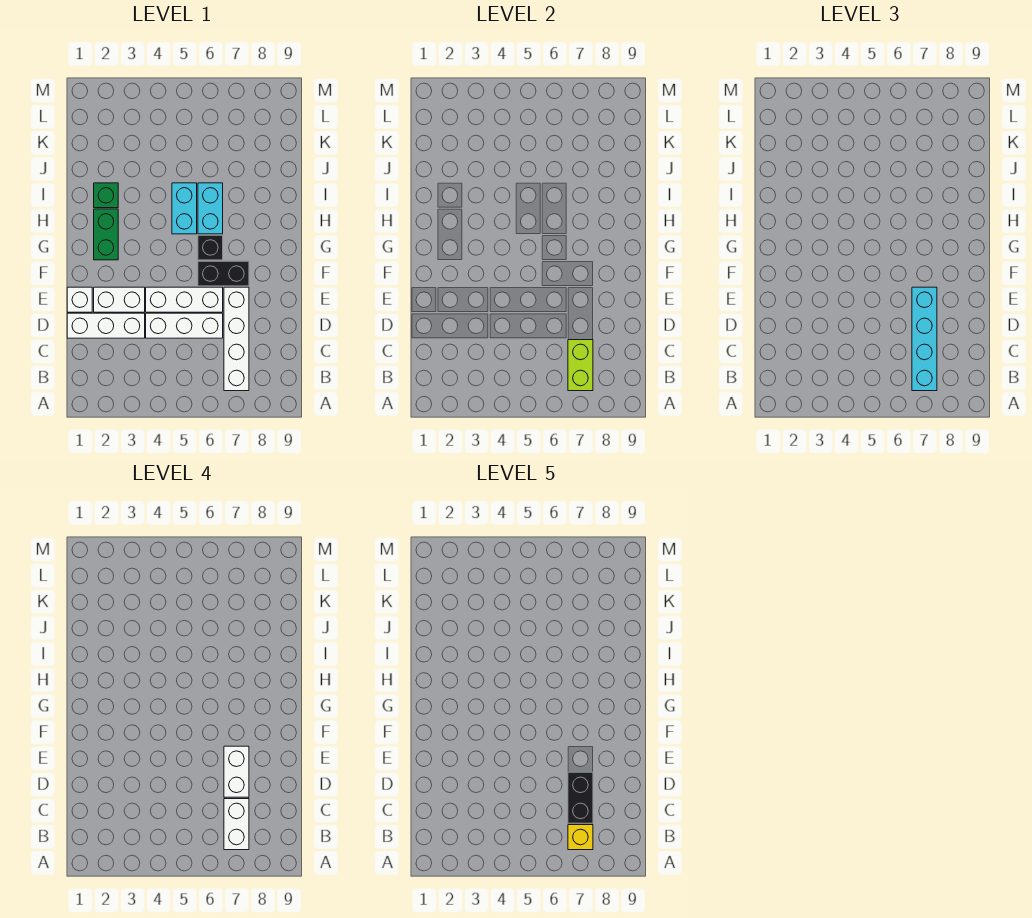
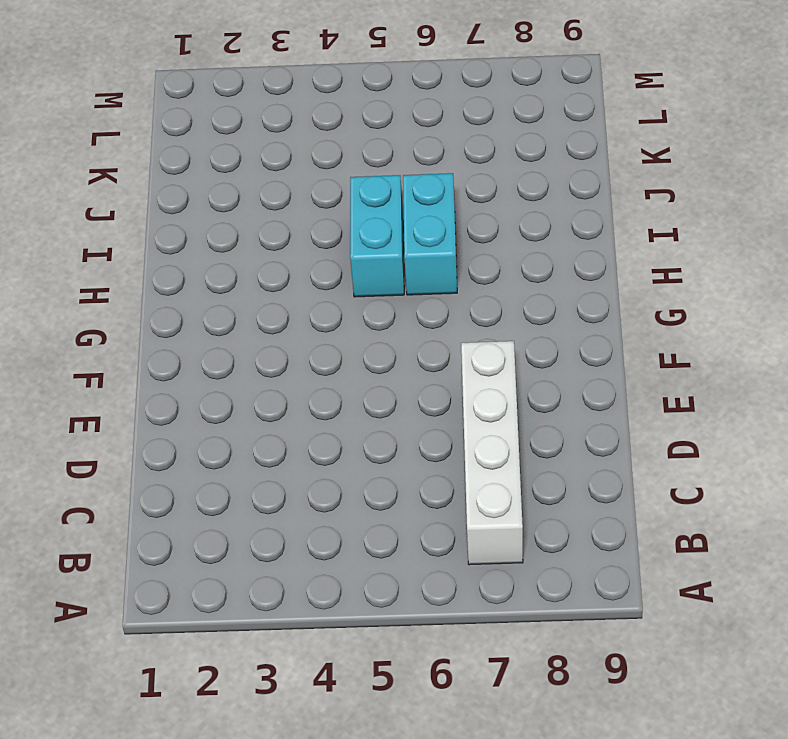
none -> white brick D1:D3 level 1
none -> white brick D4:D6 level 1
none -> white brick E1 level 1

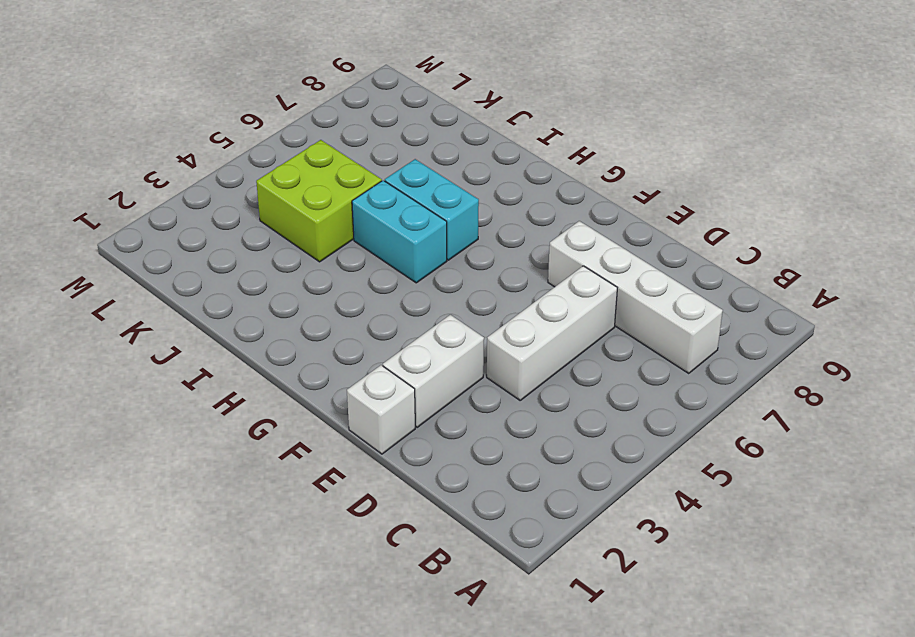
lime brick J4:K5 level 1 -> none
none -> white brick D1:D3 level 1
none -> white brick E4:E6 level 1
none -> black brick F6:F7 level 1

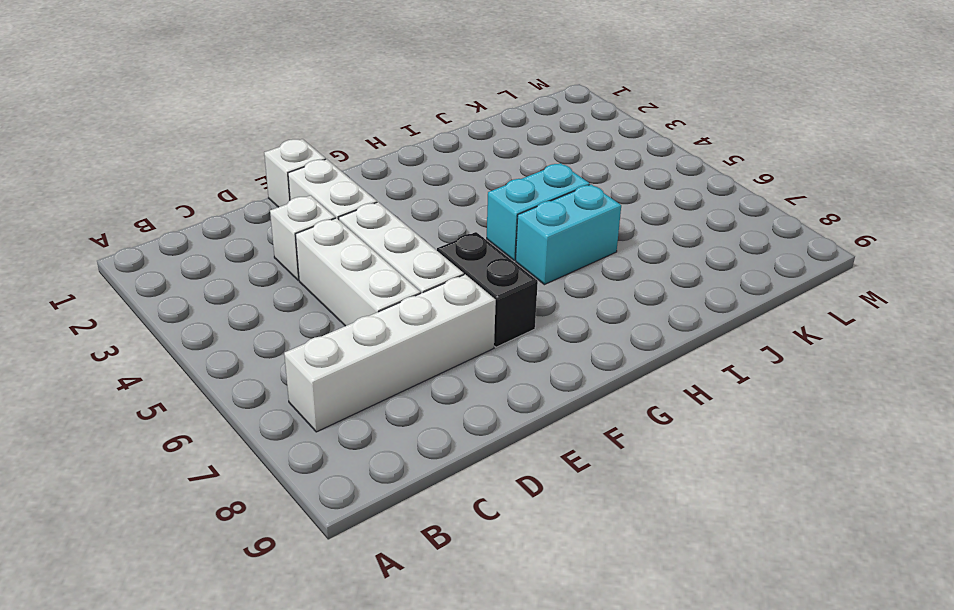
white brick D3 level 1 -> white brick D1:D3 level 1
none -> green brick G2:H2 level 1
none -> black brick G6 level 1
none -> green brick I2 level 1

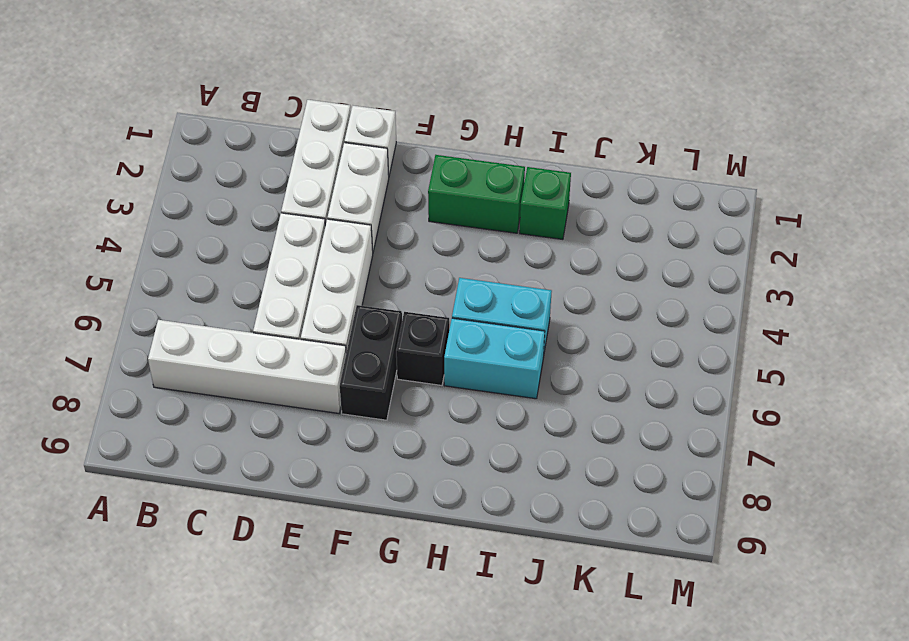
none -> lime brick B7:C7 level 2
none -> cyan brick B7:E7 level 3
none -> white brick B7:C7 level 4

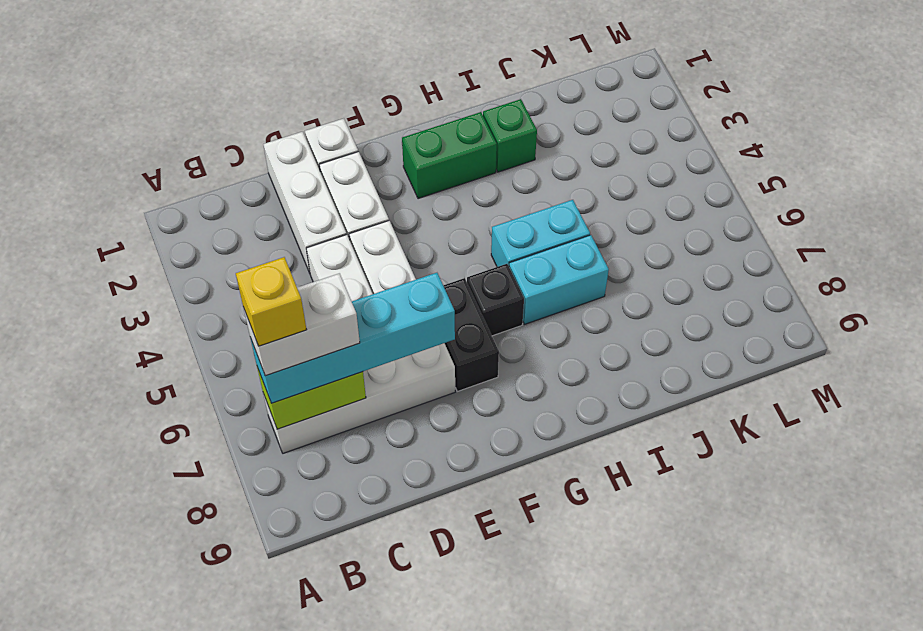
none -> white brick D7:E7 level 4
none -> black brick C7:D7 level 5

